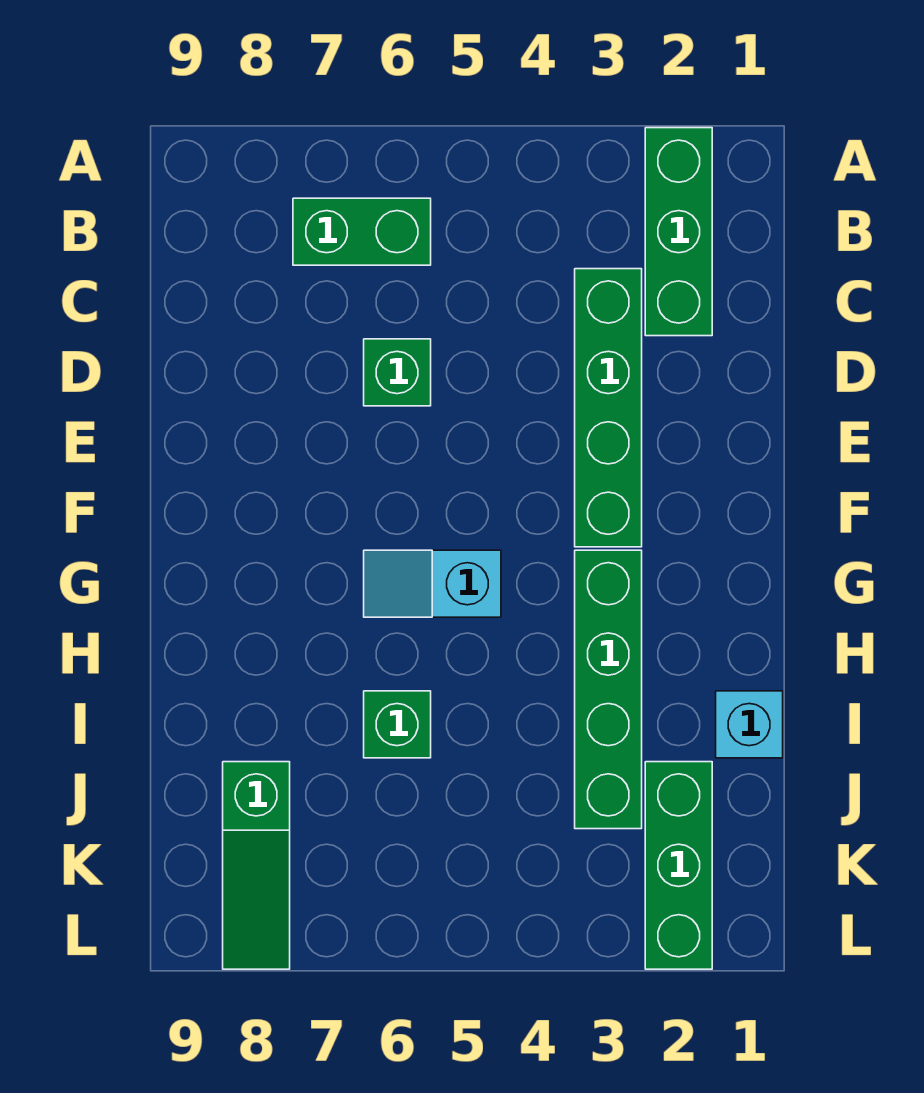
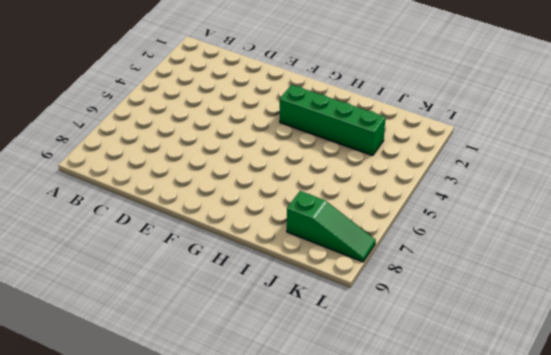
none -> green brick A2:C2 level 1
none -> green brick B6:B7 level 1

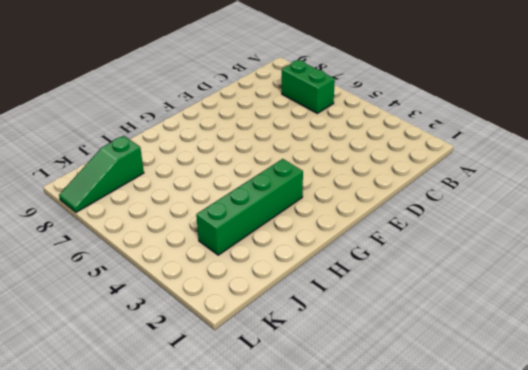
none -> green brick A2:C2 level 1
none -> green brick C3:F3 level 1

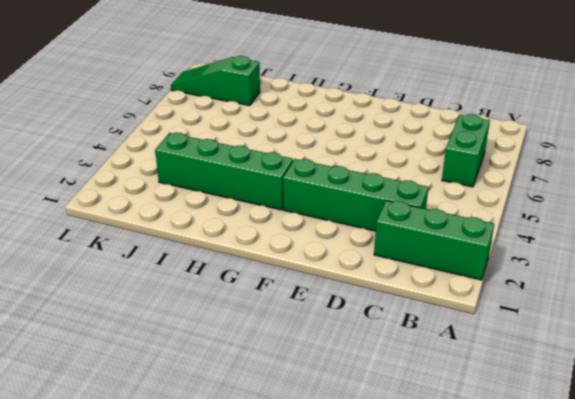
none -> green brick D6 level 1
none -> cyan slope G5:G6 level 1 top 5

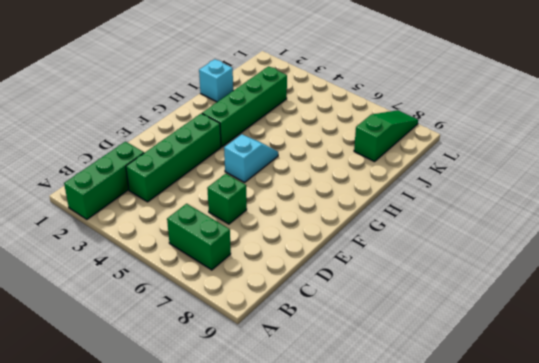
cyan slope F5:G5 level 1 top F -> cyan slope G5:G6 level 1 top 5
none -> green brick I6 level 1
none -> green brick J2:L2 level 1

